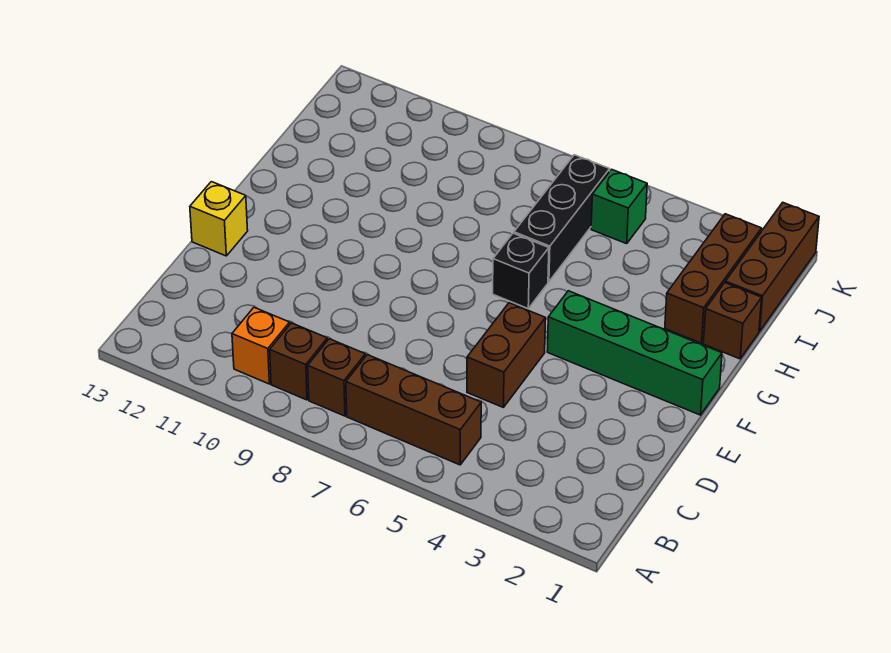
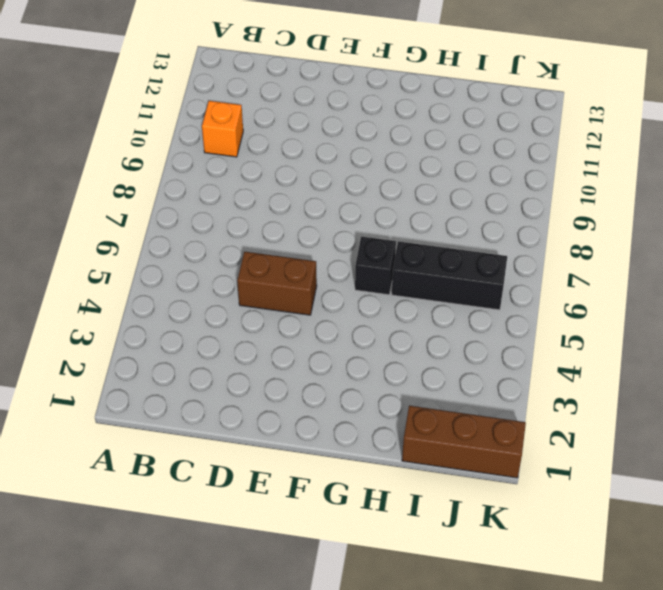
none -> brown brick B5:B7 level 1
none -> brown brick B8 level 1
none -> brown brick B9 level 1

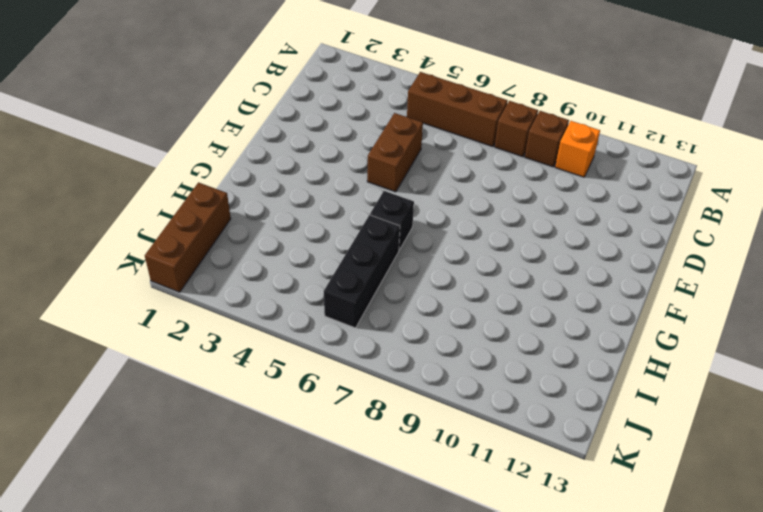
none -> yellow brick E13 level 1
none -> green brick F1:F4 level 1
none -> brown brick H1 level 1

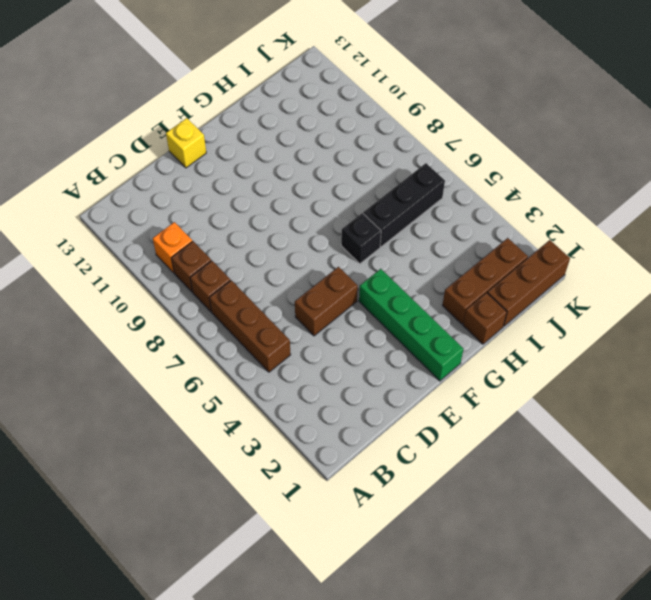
none -> green brick J5 level 1

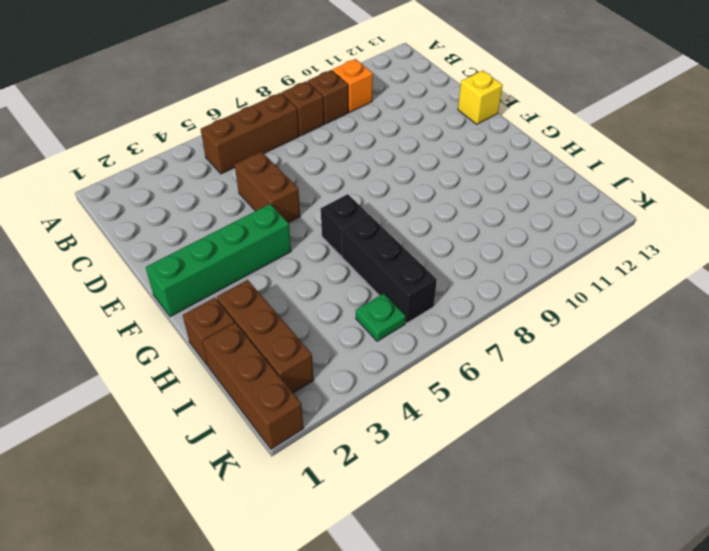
green plate J5 level 1 -> green brick J5 level 1

